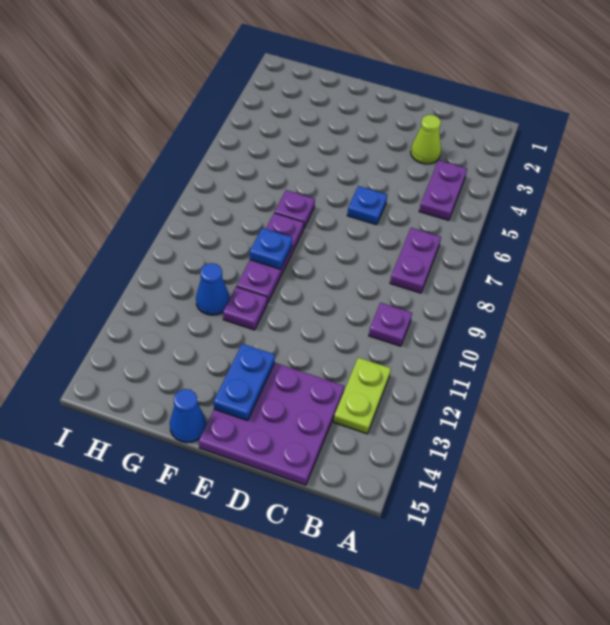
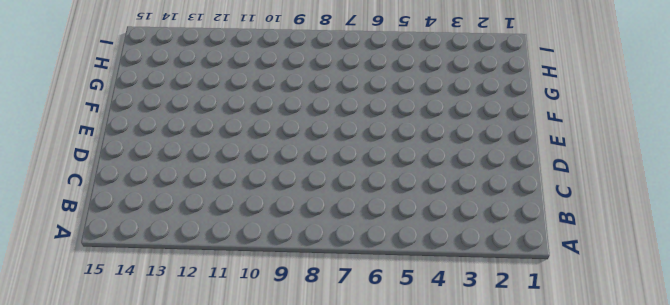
none -> purple plate B4:B5 level 1
none -> purple plate B7:B8 level 1
none -> purple plate B10 level 1

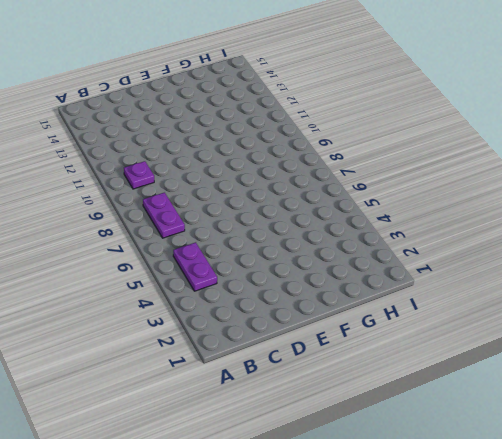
none -> lime plate B12:B13 level 1
none -> lime cone C3 level 1
none -> purple plate C13:E15 level 1

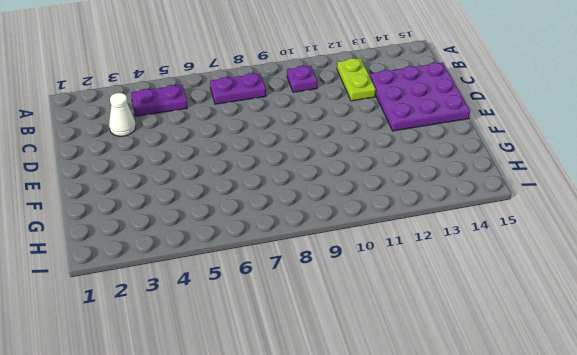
lime plate B12:C12 level 1 -> lime plate B12:B13 level 1
white cone C3 level 1 -> lime cone C3 level 1
none -> blue plate D6 level 1
none -> purple plate F7 level 1
none -> purple plate F8:F10 level 1

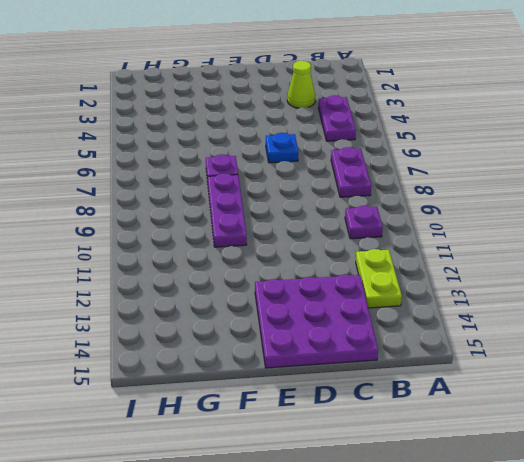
none -> purple plate F11 level 1
none -> blue cone F15 level 1
none -> blue cone G11 level 1

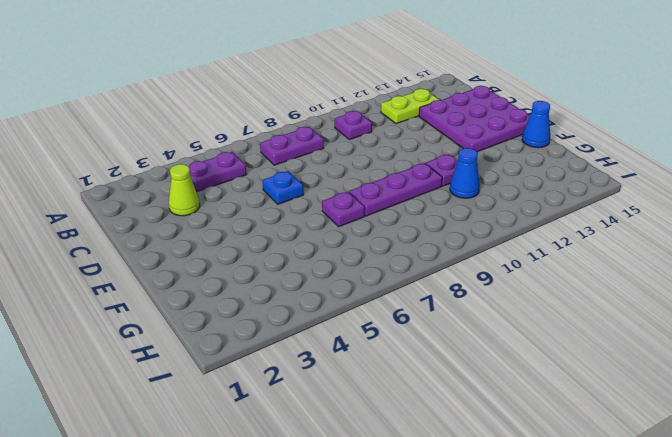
none -> blue plate E13:E14 level 2
none -> blue plate F9 level 2

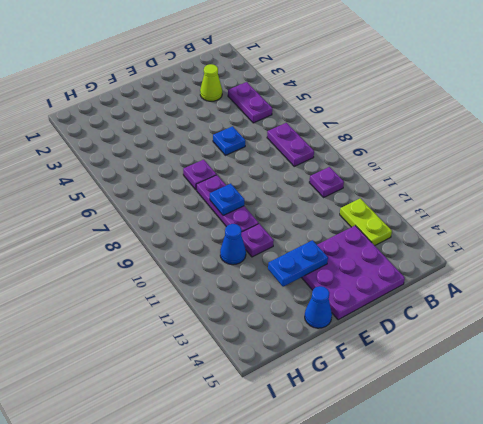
blue plate E13:F13 level 2 -> blue plate E13:E14 level 2

